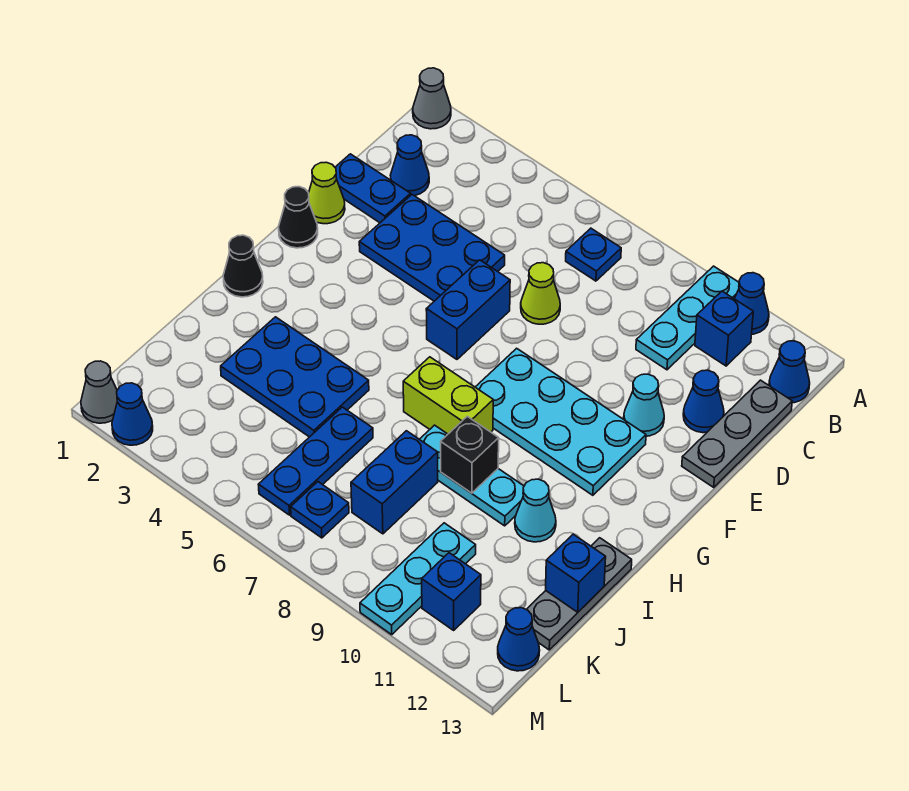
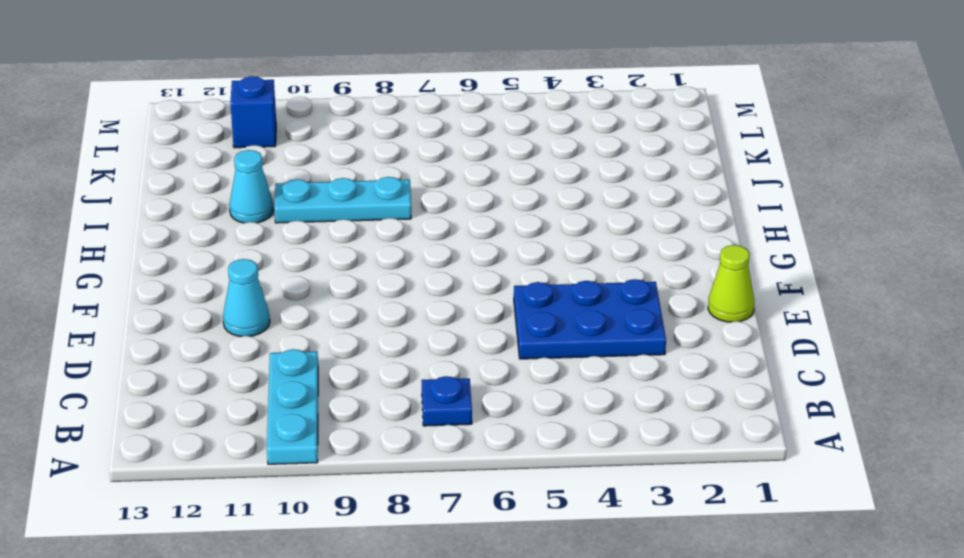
none -> grey cone A1 level 1
none -> blue cone A11 level 1
none -> blue brick B11 level 1
none -> blue cone B13 level 1

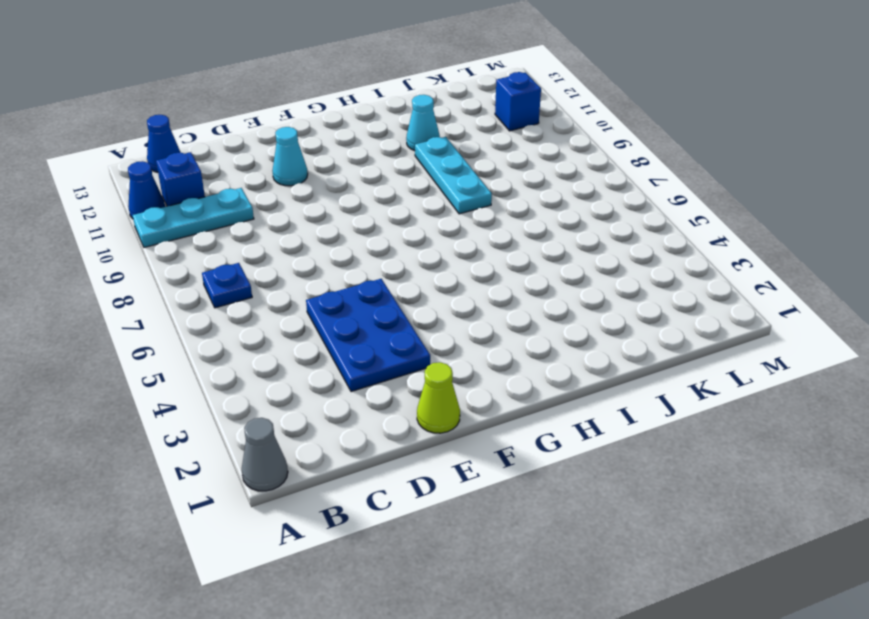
none -> blue cone C2 level 1
none -> grey plate C13:E13 level 1
none -> blue plate D1:D2 level 1
none -> lime cone D7 level 1

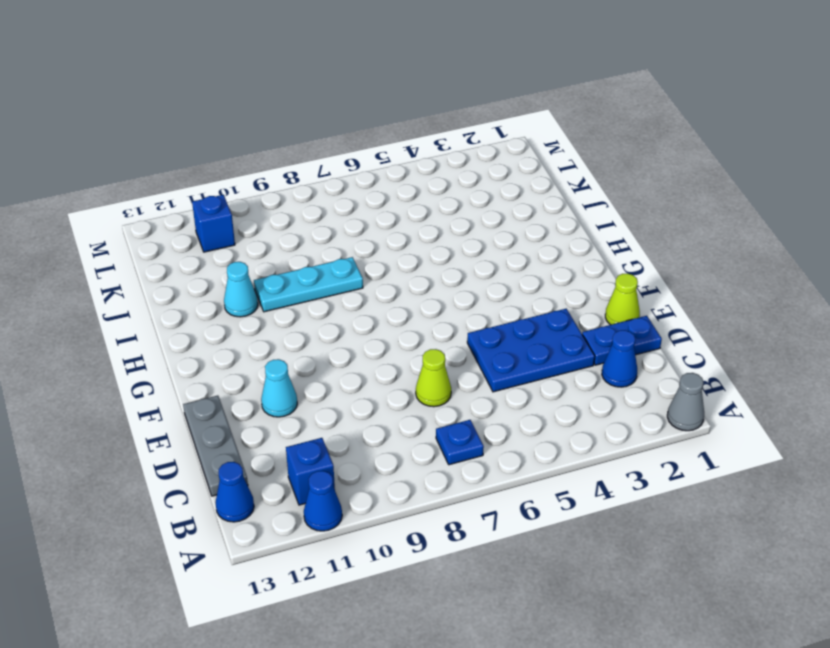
none -> cyan plate A10:C10 level 1
none -> blue cone D12 level 1
none -> blue brick E6:F6 level 1
none -> black cone F1 level 1

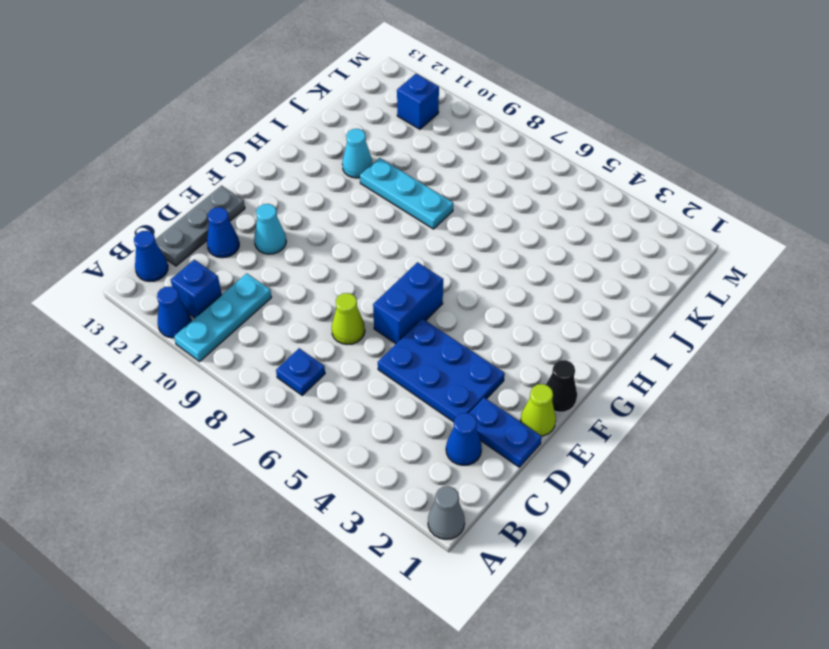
none -> cyan plate F8:G11 level 1
none -> black cone H1 level 1
none -> lime brick H7:H8 level 1
none -> blue plate I3:J5 level 1

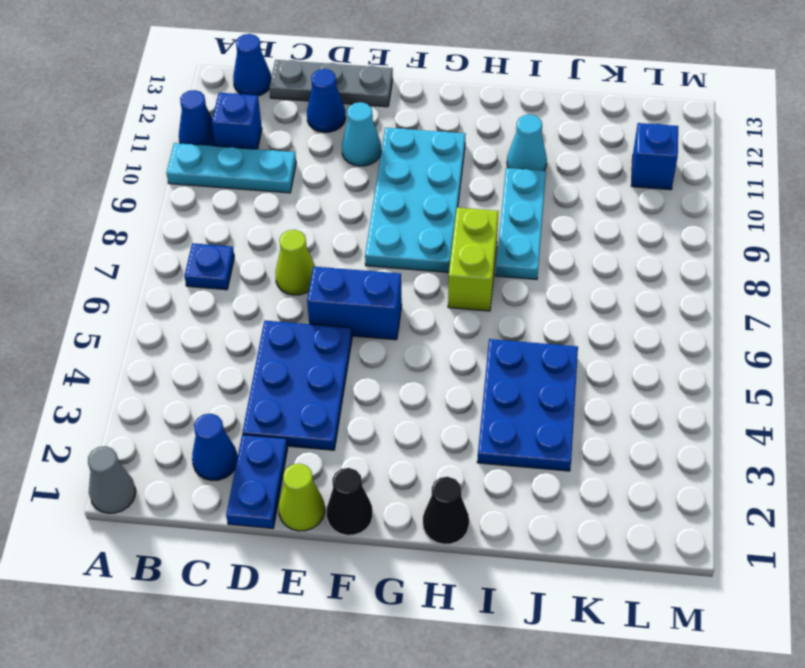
none -> grey plate I13:K13 level 1
none -> blue plate J6:L6 level 1
none -> blue brick J8:K8 level 1
none -> cyan plate K10:M10 level 1

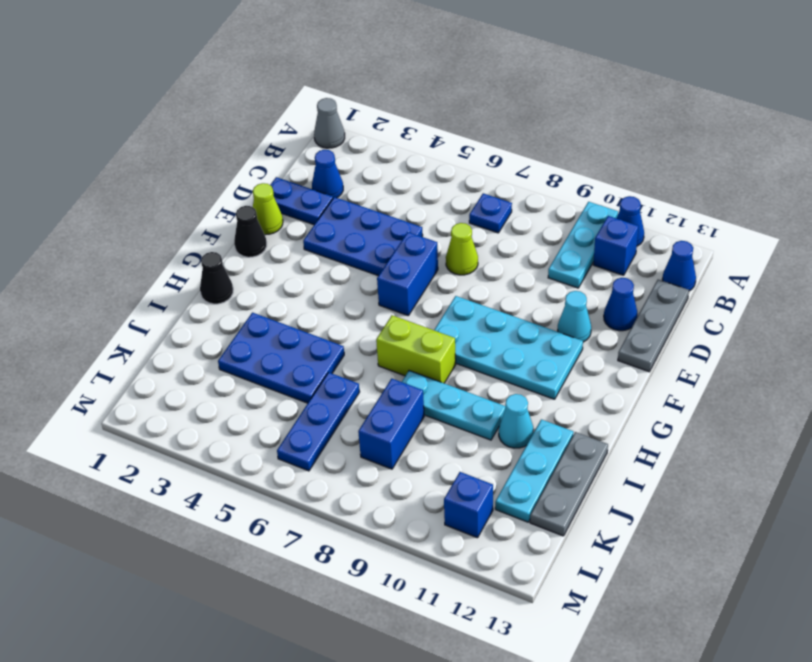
cyan plate I12:K12 level 1 -> cyan plate K10:M10 level 1
none -> blue plate L7 level 1
none -> blue cone L13 level 1
none -> grey cone M1 level 1
none -> blue cone M2 level 1

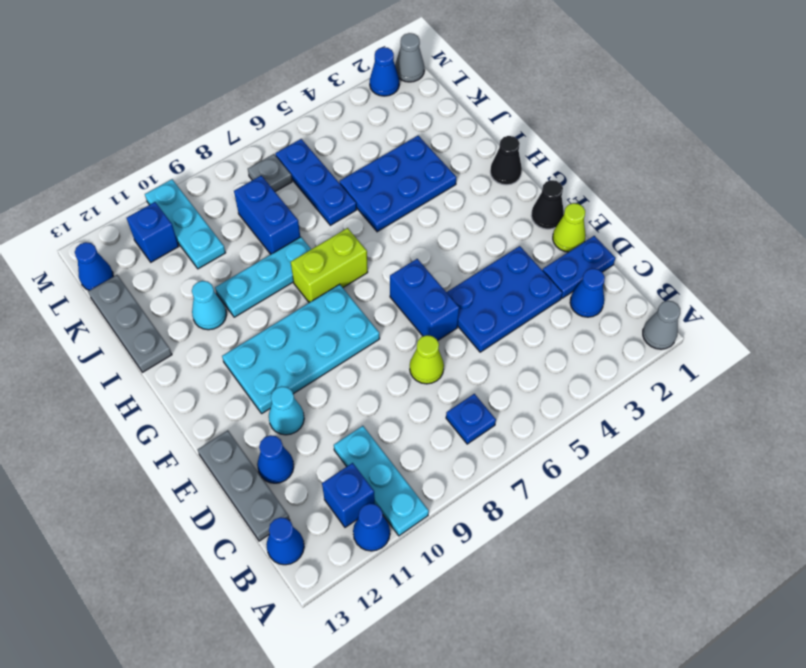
grey plate L7 level 1 -> blue plate L7 level 1
none -> black brick I9 level 2
none -> blue brick J13 level 2

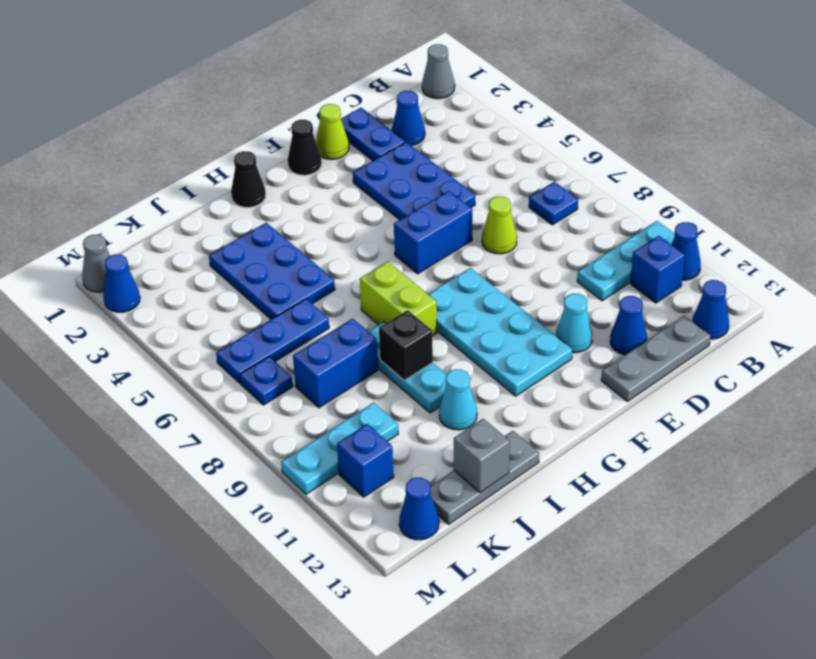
grey brick J13 level 2 -> blue brick J13 level 2

